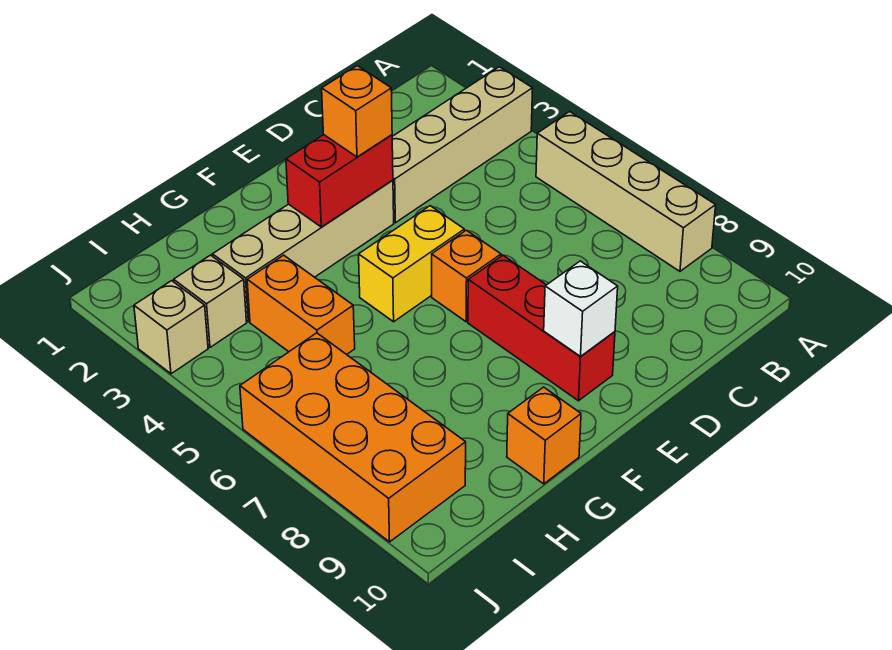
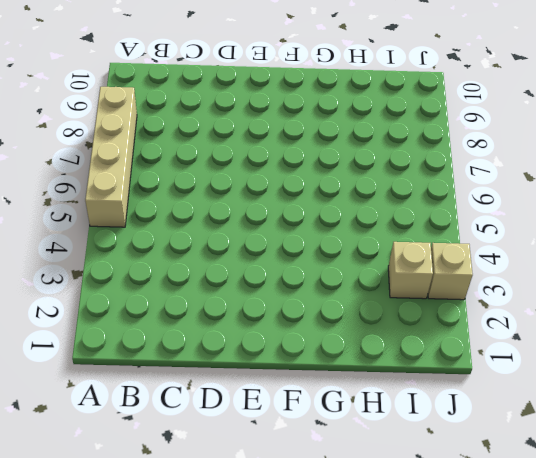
none -> tan brick A3:D3 level 1
none -> tan brick E3:H3 level 1
none -> yellow brick E5:F5 level 1

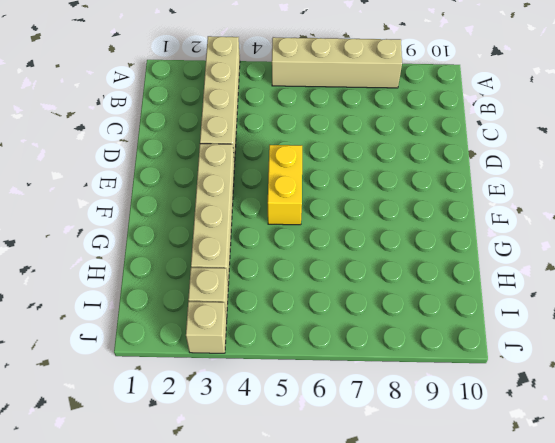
none -> orange brick E6 level 1
none -> red brick E7:E9 level 1
none -> orange brick G10 level 1

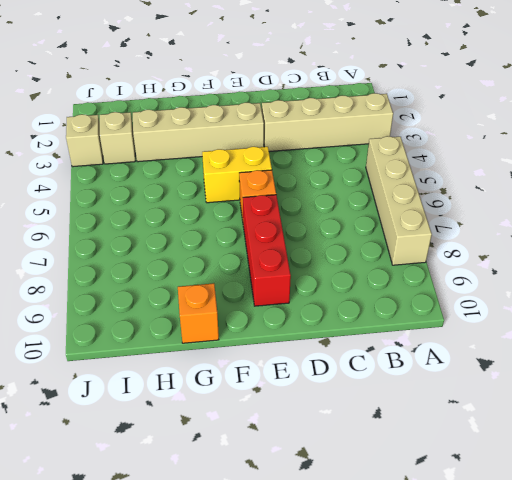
none -> orange brick H4:H5 level 1
none -> orange brick I6:J9 level 1
none -> red brick E3:F3 level 2

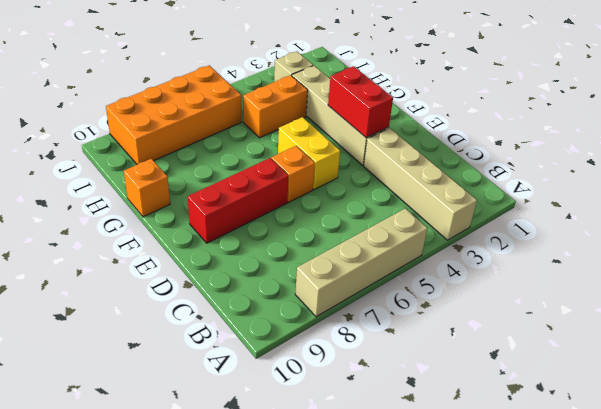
none -> tan brick J3 level 1
none -> white brick E9 level 2
none -> orange brick E3 level 3

